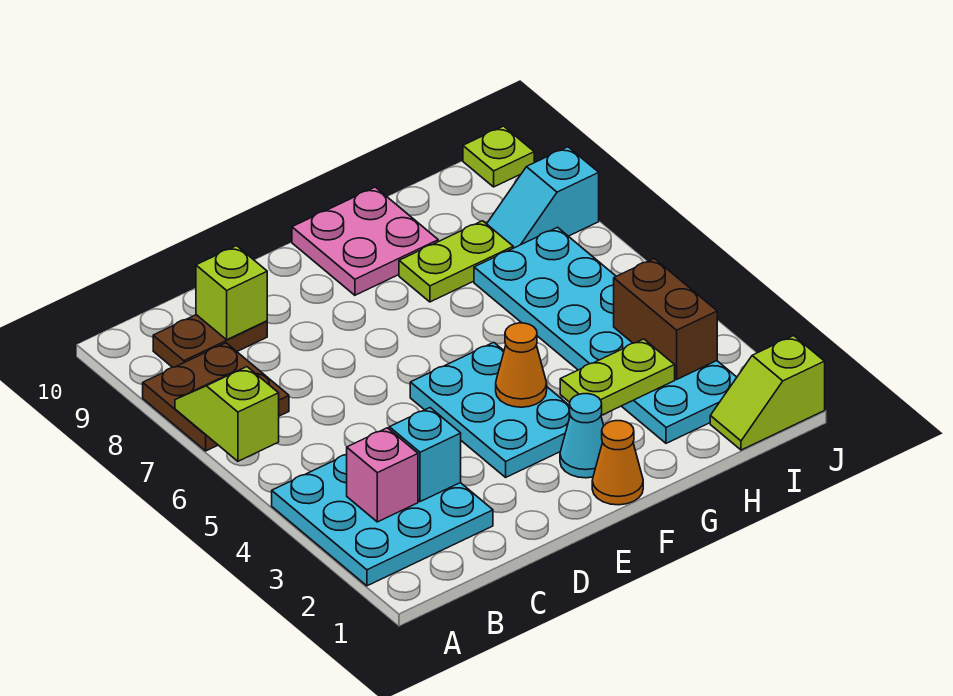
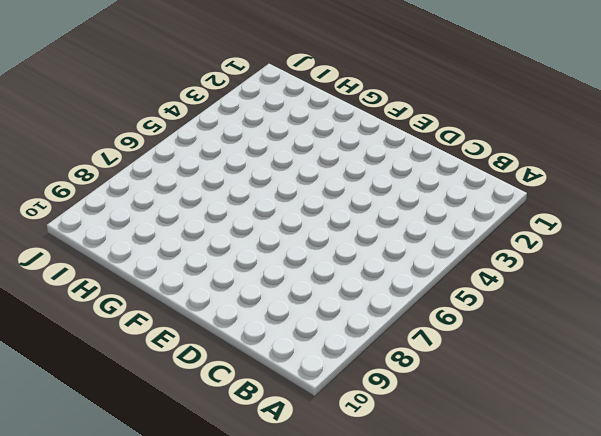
none -> cyan plate A2:C4 level 1
none -> brown plate A7:B8 level 1
none -> brown plate B9:C9 level 1

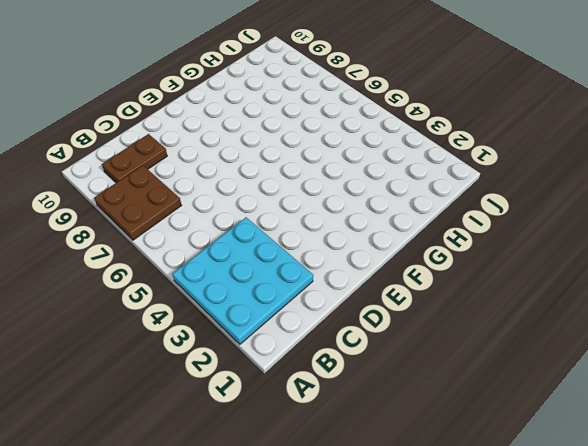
none -> cyan plate E3:F5 level 1
none -> orange cone F1 level 1
none -> cyan cone F2 level 1

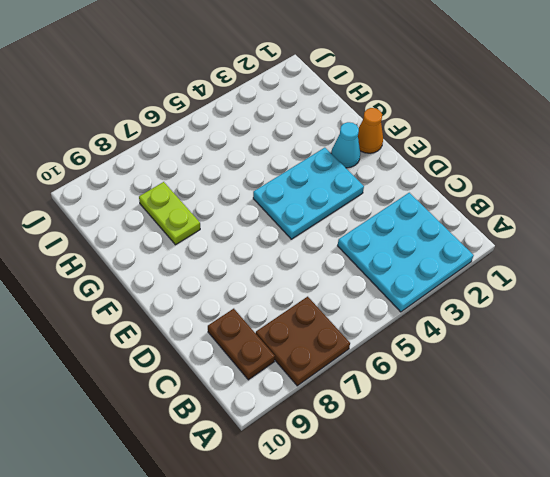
none -> pink plate F9:G10 level 1
none -> cyan plate H2:I7 level 1
none -> lime slope I1:J1 level 1 top J

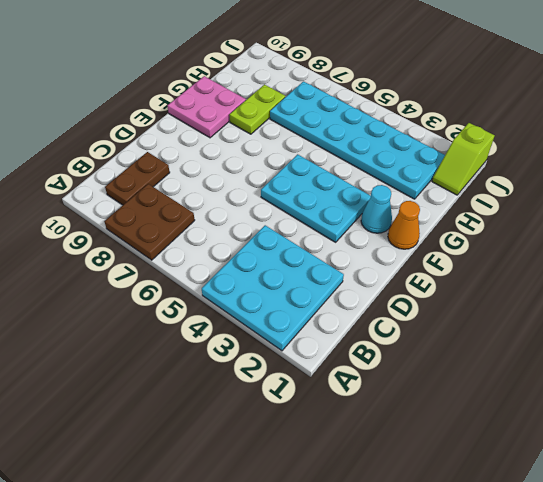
none -> cyan slope I8:J8 level 1 top J
none -> lime plate J10 level 1
none -> lime slope A6:A7 level 2 top 6

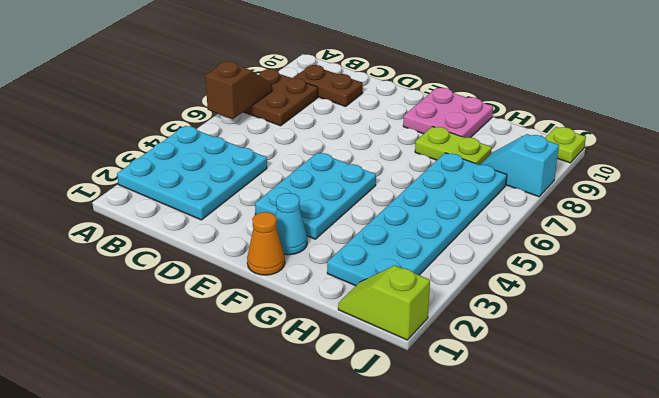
brown slope A6:A7 level 2 top 6 -> lime slope A6:A7 level 2 top 6
none -> pink brick B3 level 2
none -> cyan brick C3 level 2
none -> lime brick C9 level 2

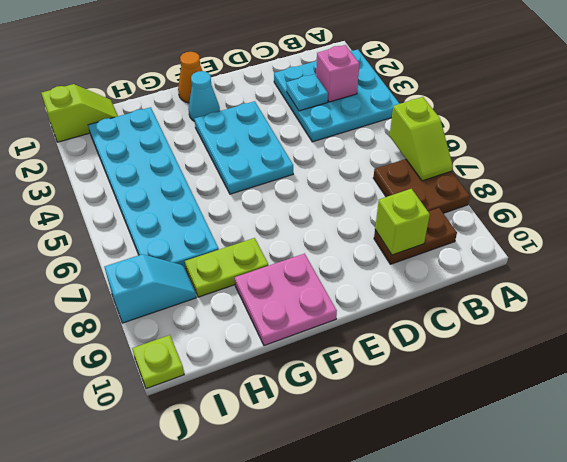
cyan plate C3 level 2 -> cyan brick C3 level 2
none -> orange cone F4 level 2
none -> lime plate G3:H3 level 2
none -> brown brick I3:I4 level 2

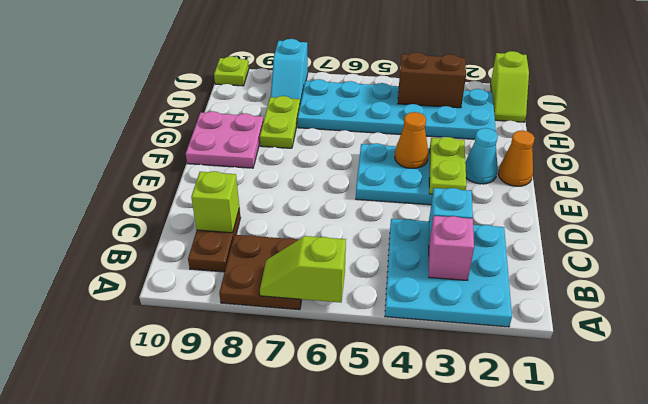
lime plate E3:F3 level 2 -> lime plate G3:H3 level 2

